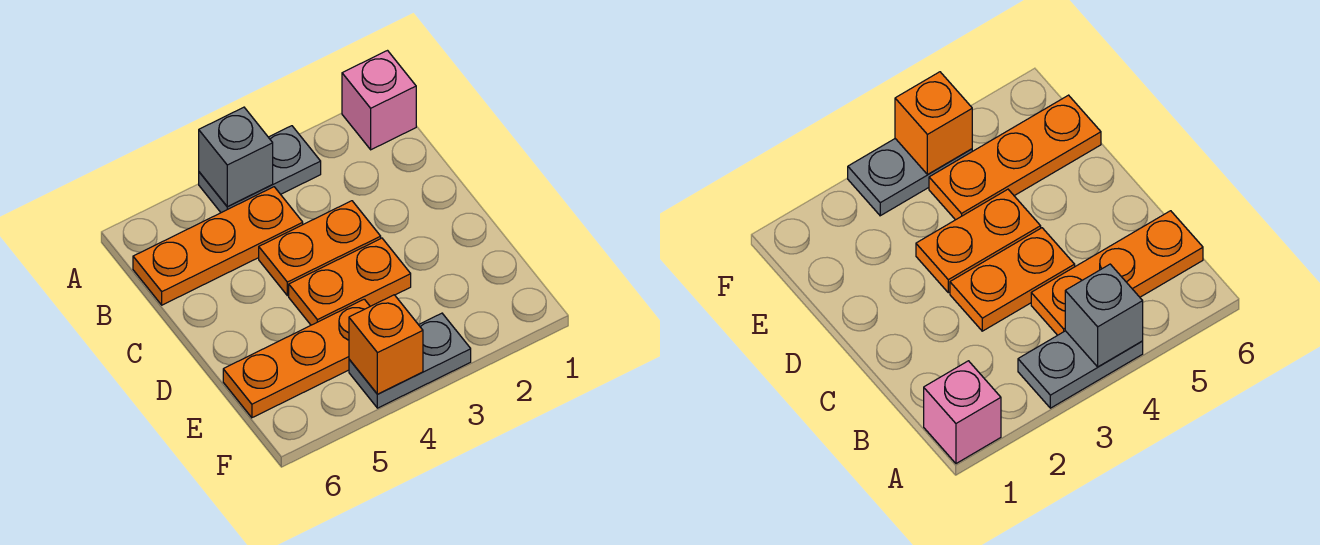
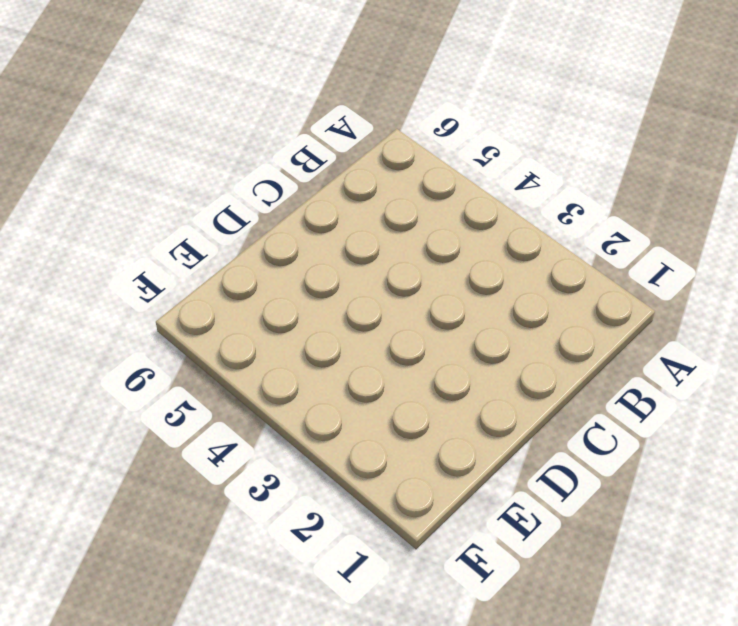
none -> pink brick A1 level 1
none -> grey plate A3:A4 level 1

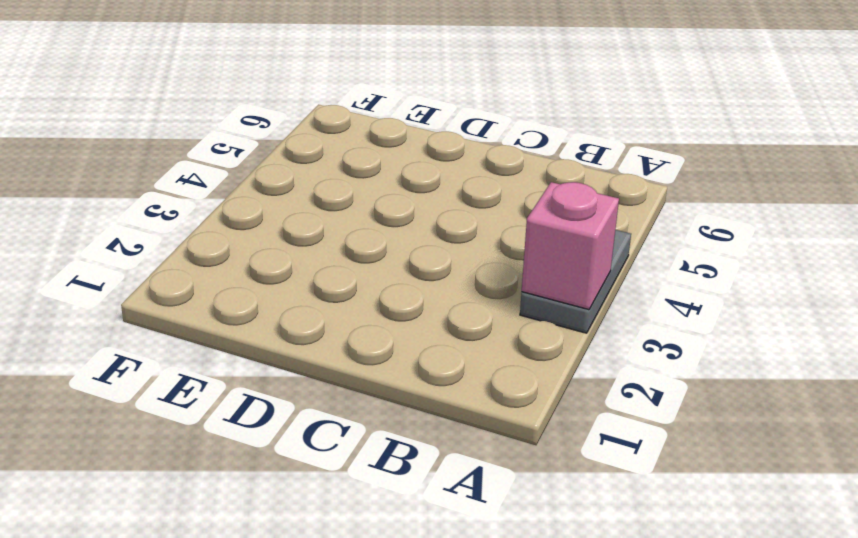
pink brick A3 level 2 -> pink brick A1 level 1
none -> orange plate B4:B6 level 1
none -> orange plate C3:C4 level 1

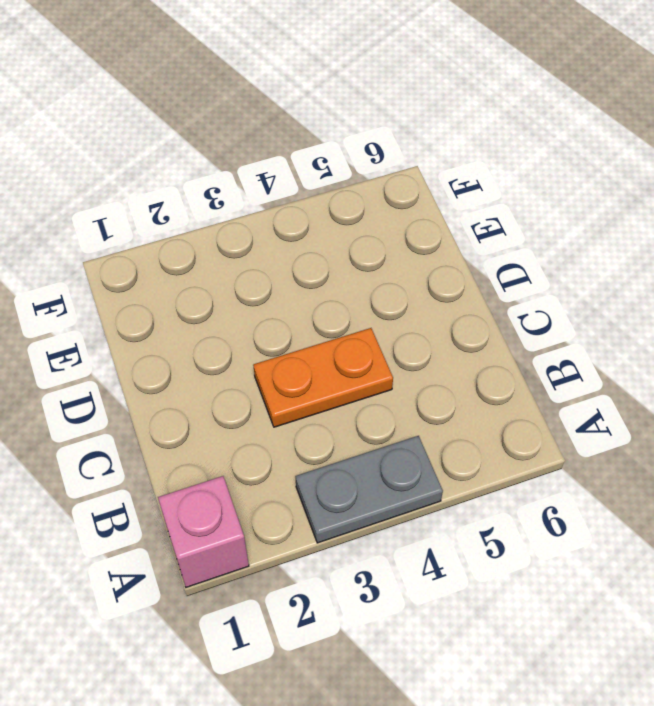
none -> orange plate B4:B6 level 1
none -> orange plate D3:D4 level 1

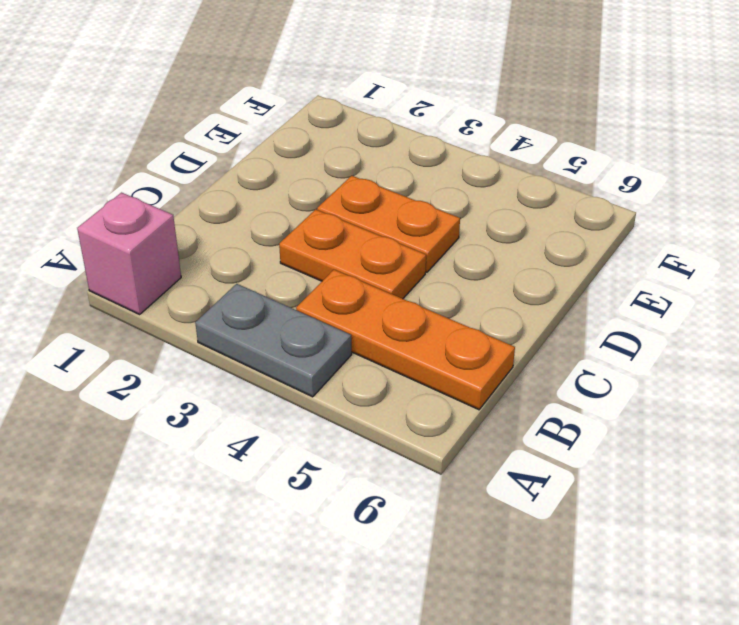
none -> orange plate E4:E6 level 1
none -> grey plate F3:F4 level 1

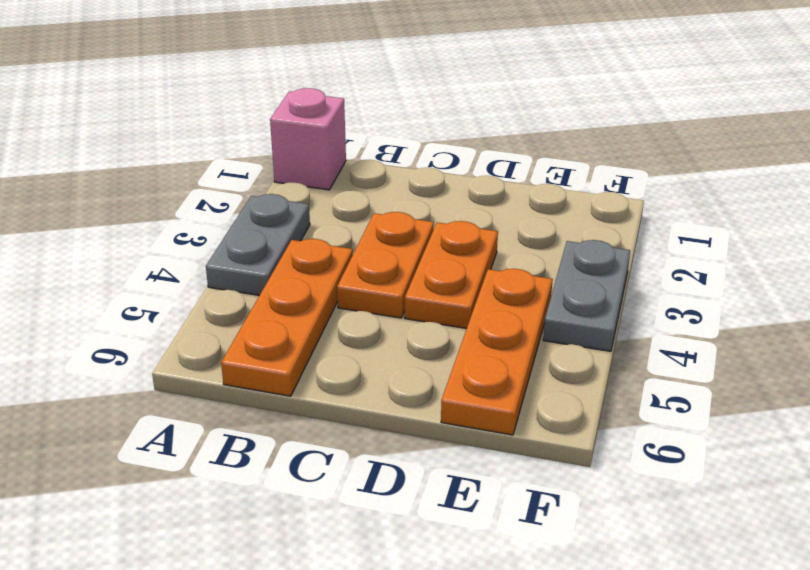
none -> grey brick A4 level 2
none -> orange brick F4 level 2

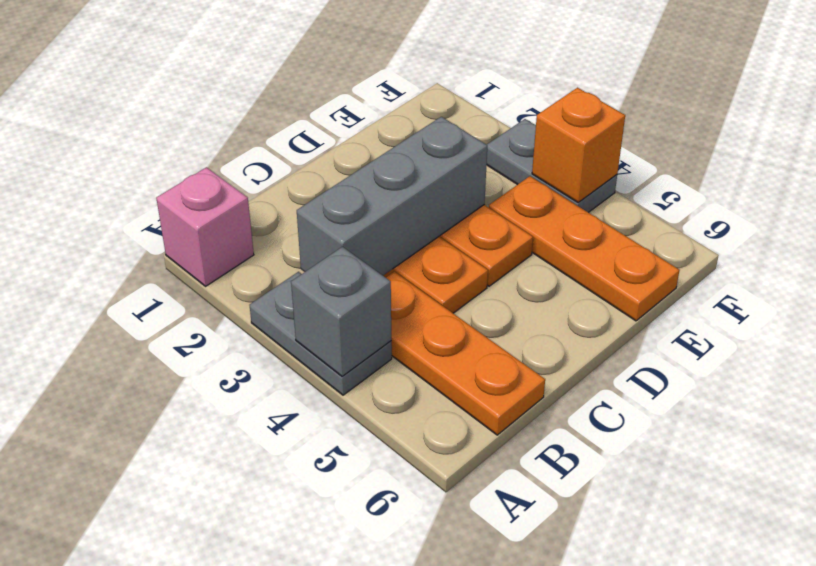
grey brick B3:D3 level 2 -> none

